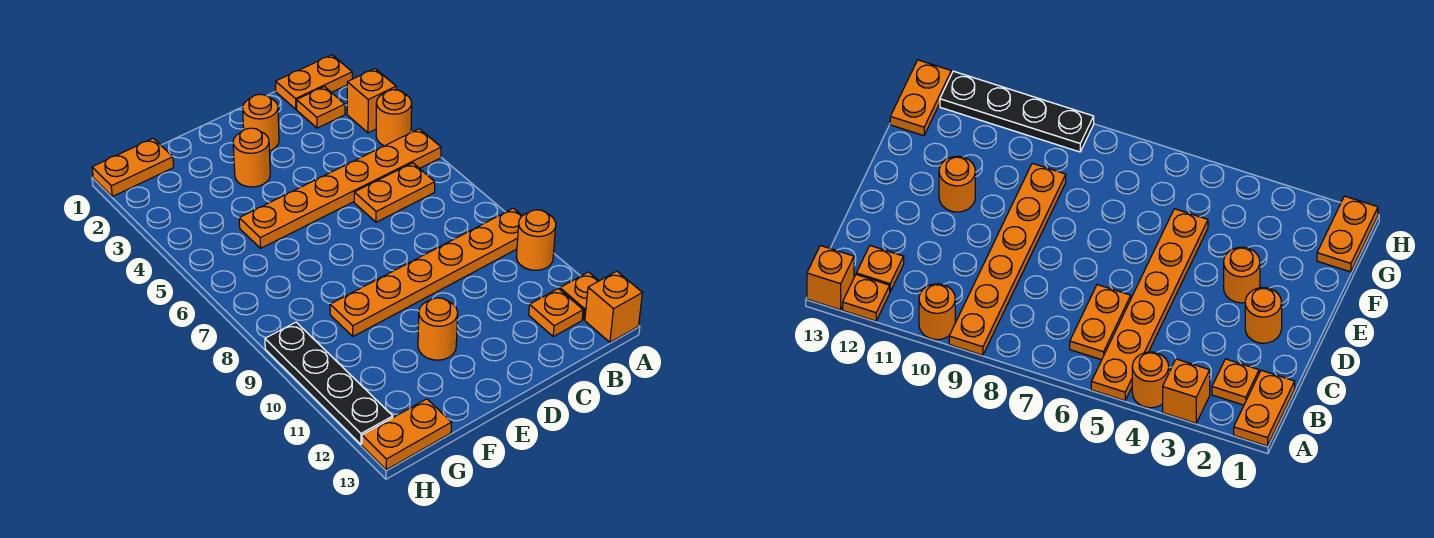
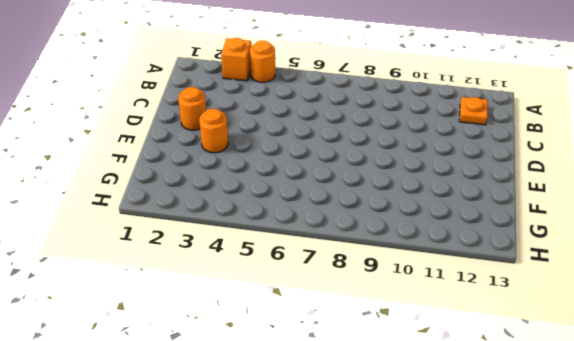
none -> orange plate A1:B1 level 1
none -> orange plate A5:F5 level 1
none -> orange plate A9:F9 level 1

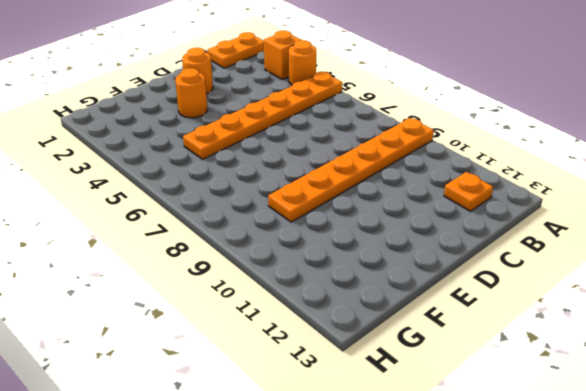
none -> orange round brick A10 level 1
none -> orange plate A12 level 1
none -> orange brick A13 level 1

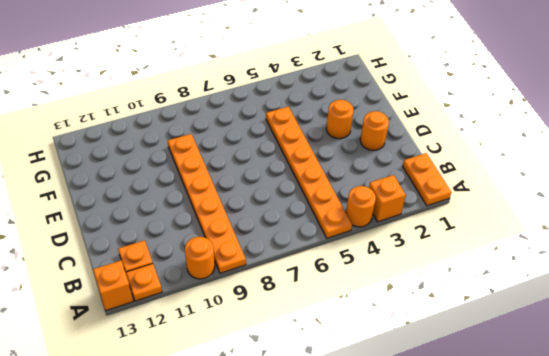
none -> orange plate B2 level 1
none -> orange plate B6:C6 level 1
none -> orange round brick E11 level 1

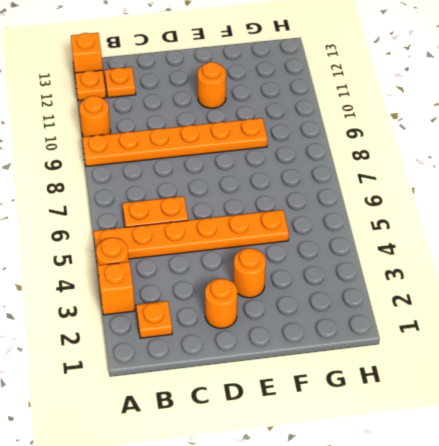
none -> orange plate A1:B1 level 1
none -> orange plate G1:H1 level 1
none -> orange plate G13:H13 level 1

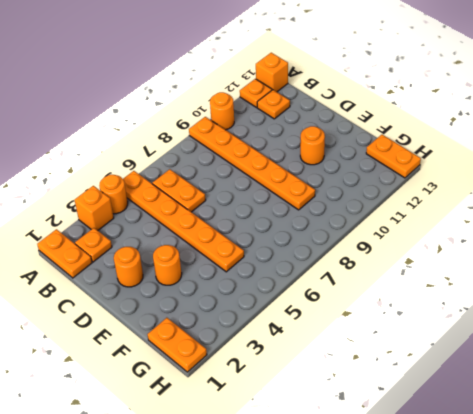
none -> black plate H9:H12 level 1

